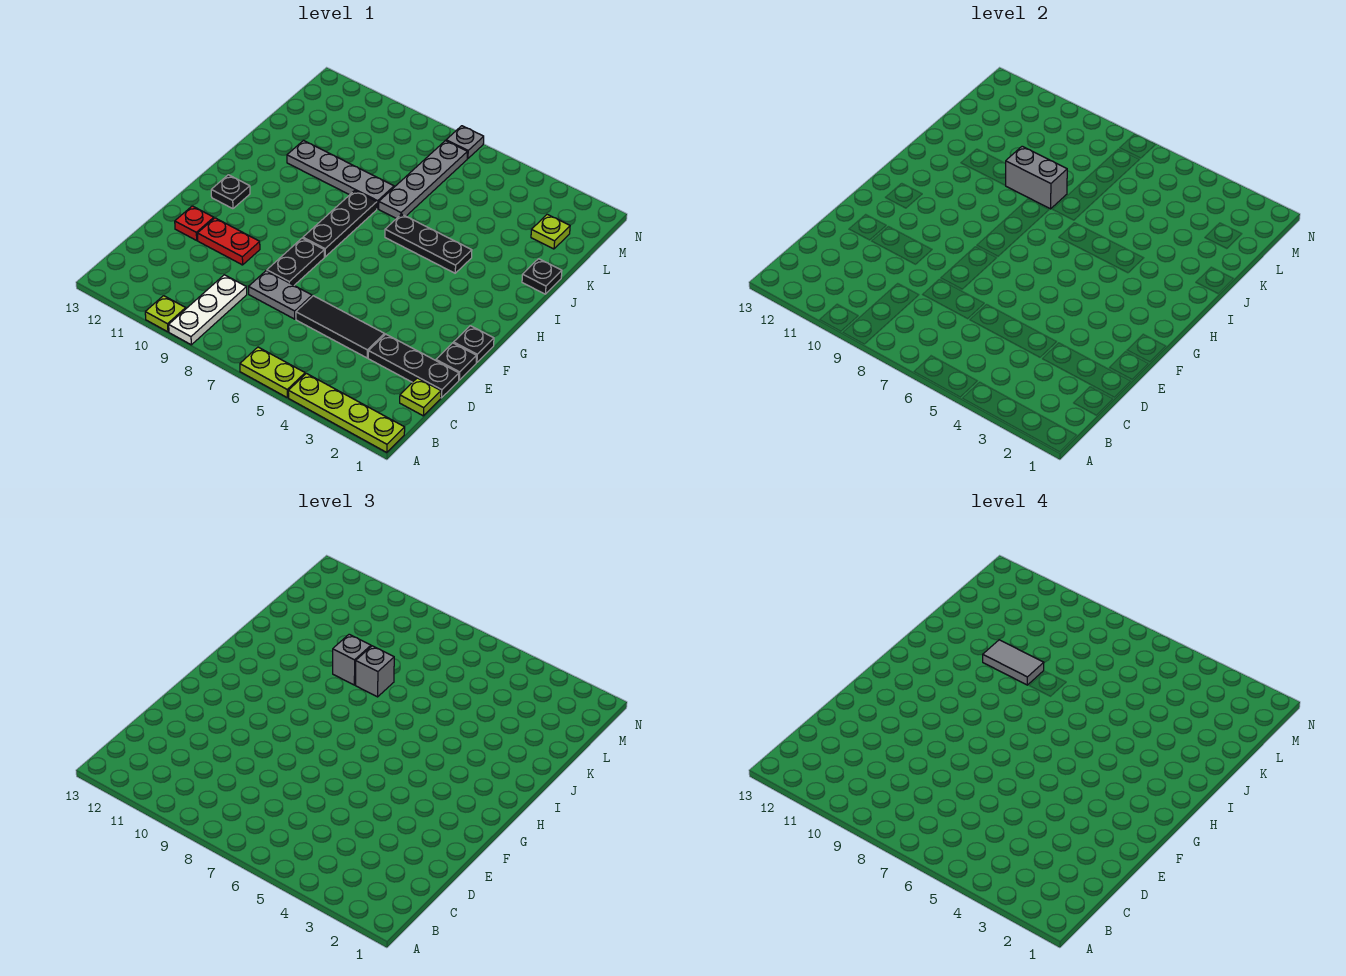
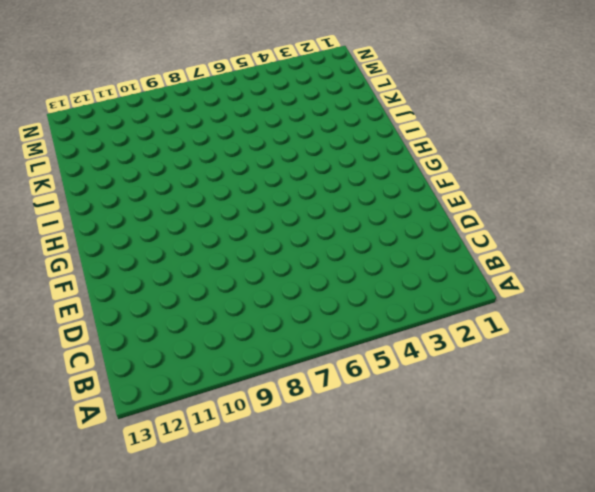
none -> lime plate A1:A4 level 1
none -> lime plate A5:A6 level 1
none -> white plate A9:C9 level 1

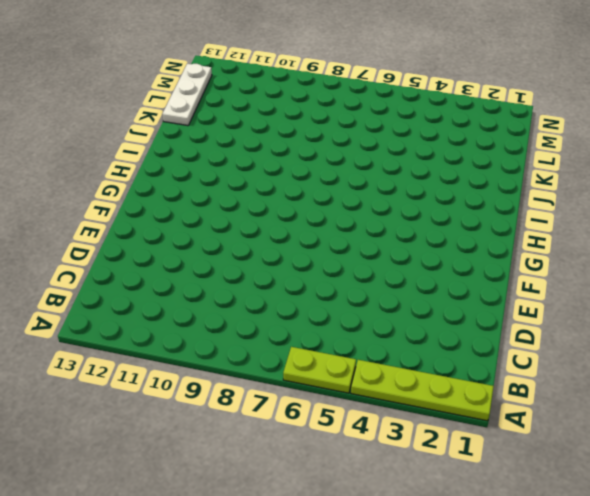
white plate K13:M13 level 1 -> white plate A9:C9 level 1
none -> lime plate A10 level 1
none -> lime plate C1 level 1
none -> black plate D1:D3 level 1

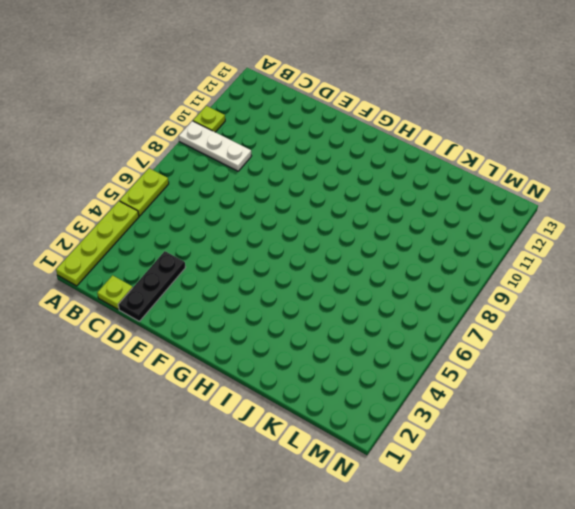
none -> black tile D4:D6 level 1
none -> grey plate D7:D8 level 1
none -> black plate E1 level 1

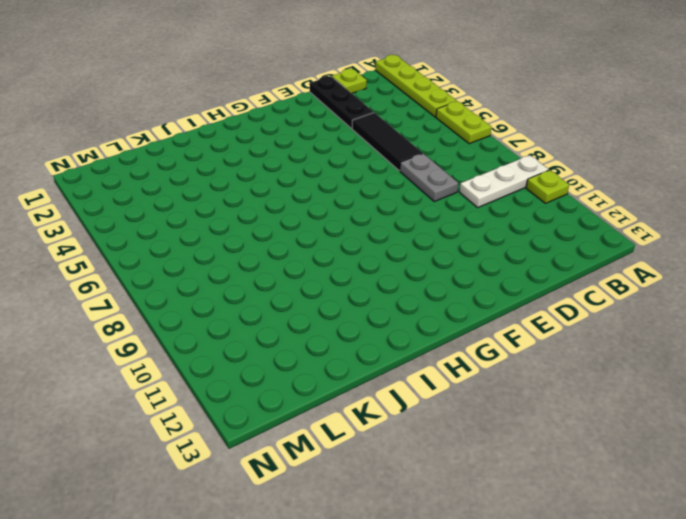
none -> black plate E1 level 1
none -> black plate E8:F8 level 1
none -> red plate E10:E11 level 1

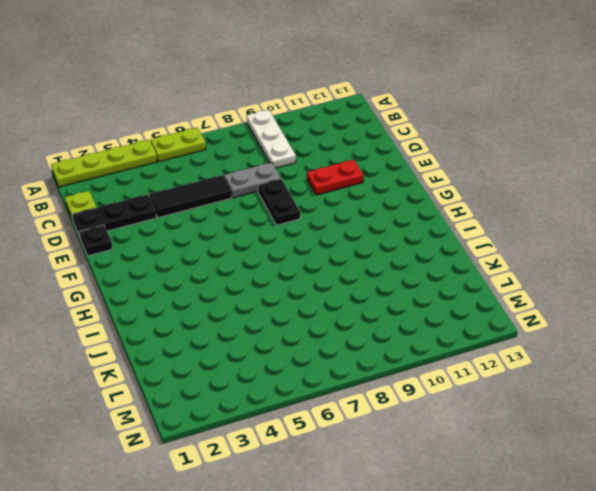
none -> lime plate A10 level 1
none -> red plate E12 level 1
none -> black plate F1 level 1

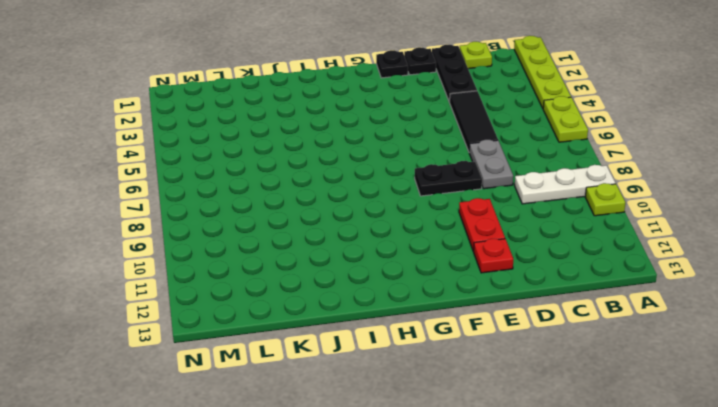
none -> black plate G8:I8 level 1
none -> black plate G12 level 1
none -> black plate I4:I6 level 1

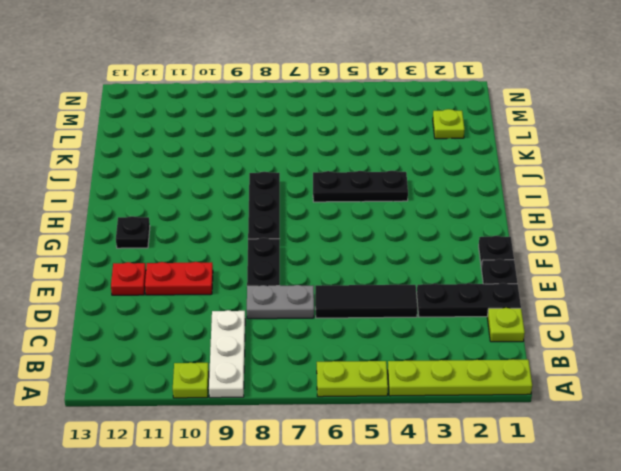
none -> black plate J1 level 1
none -> grey plate J7:M7 level 1
none -> grey plate J8:J11 level 1

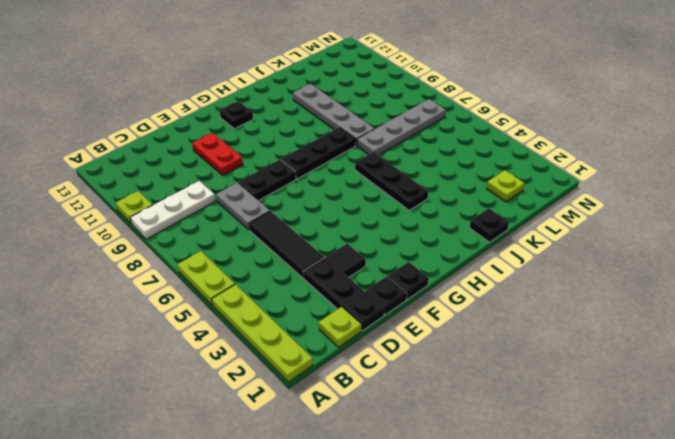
black tile E3 level 1 -> none
none -> red plate E12 level 1
none -> grey plate N7 level 1
none -> grey brick J8:J9 level 2

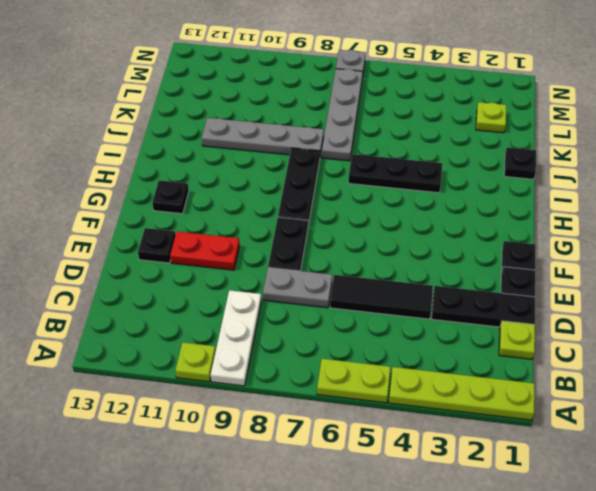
black plate E12 level 1 -> red plate E12 level 1
none -> grey brick J8:J9 level 2
none -> grey brick J8 level 3
none -> grey brick J9 level 3

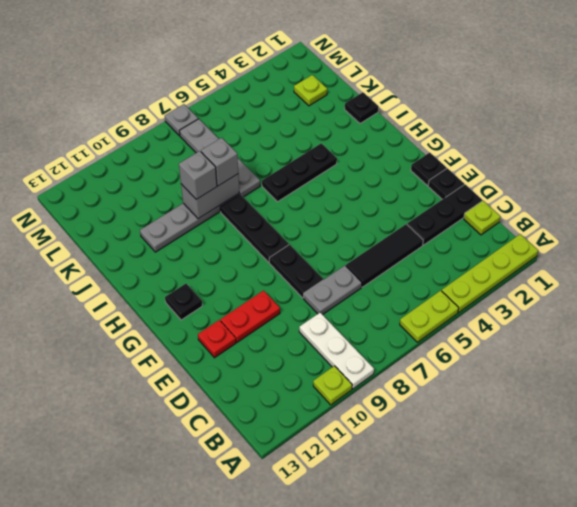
none -> grey tile J9:J10 level 4

